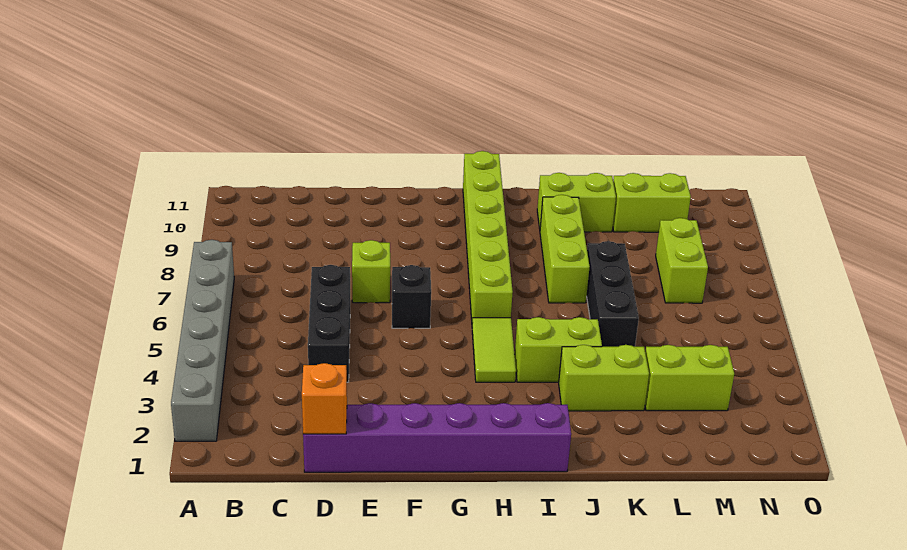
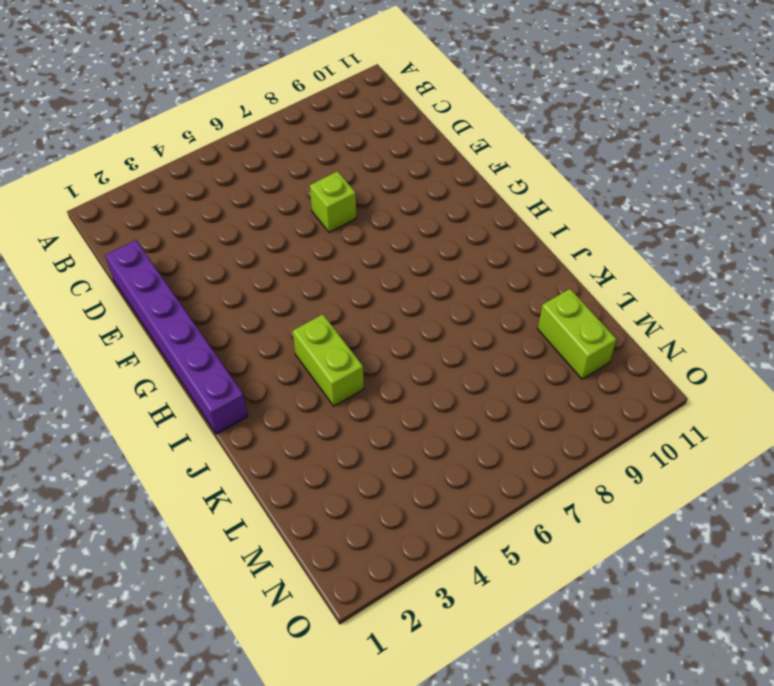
none -> grey brick A2:A7 level 1
none -> black brick D4:D6 level 1
none -> black brick F6 level 1

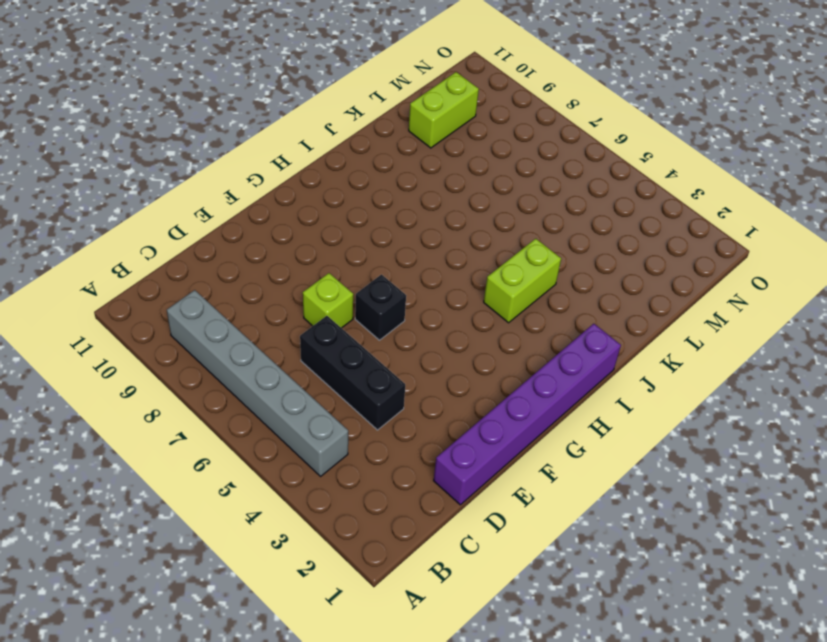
grey brick B4:B9 level 1 -> grey brick A2:A7 level 1
none -> lime tile H4:H5 level 1
none -> lime brick H6:H11 level 1
none -> lime brick J3:K3 level 1

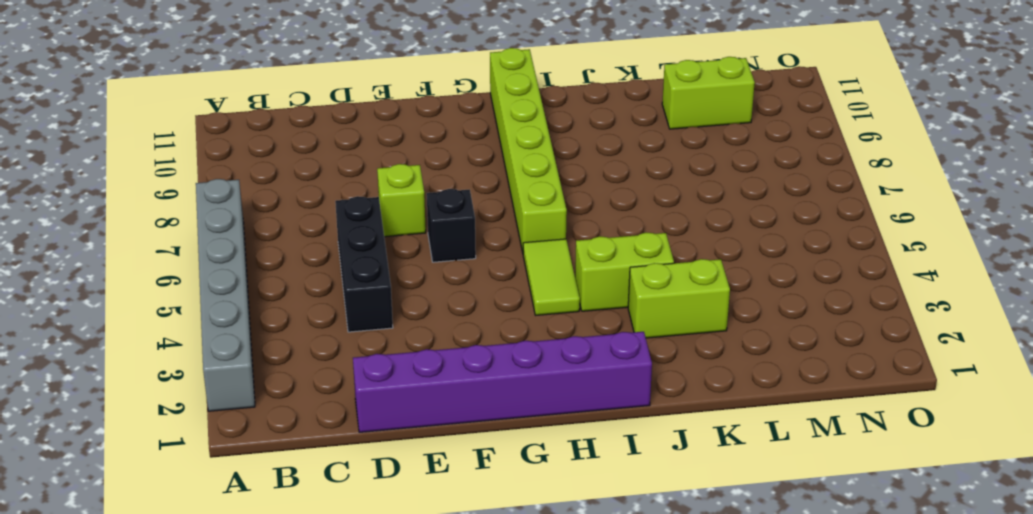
none -> lime brick J7:J9 level 1
none -> lime brick J10:K10 level 1
none -> black brick K5:K7 level 1

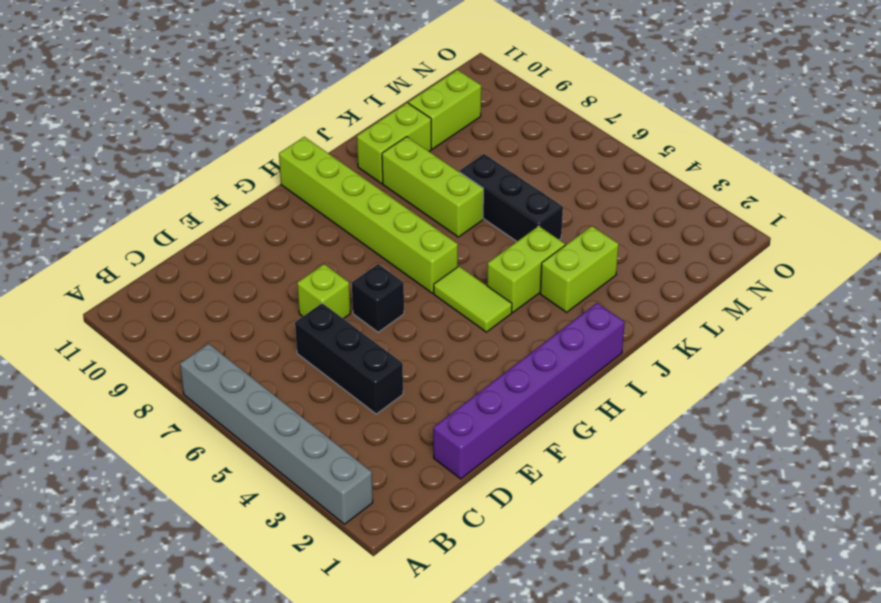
none -> lime brick L3:M3 level 1
none -> lime brick M7:M8 level 1
none -> orange brick D1 level 2

